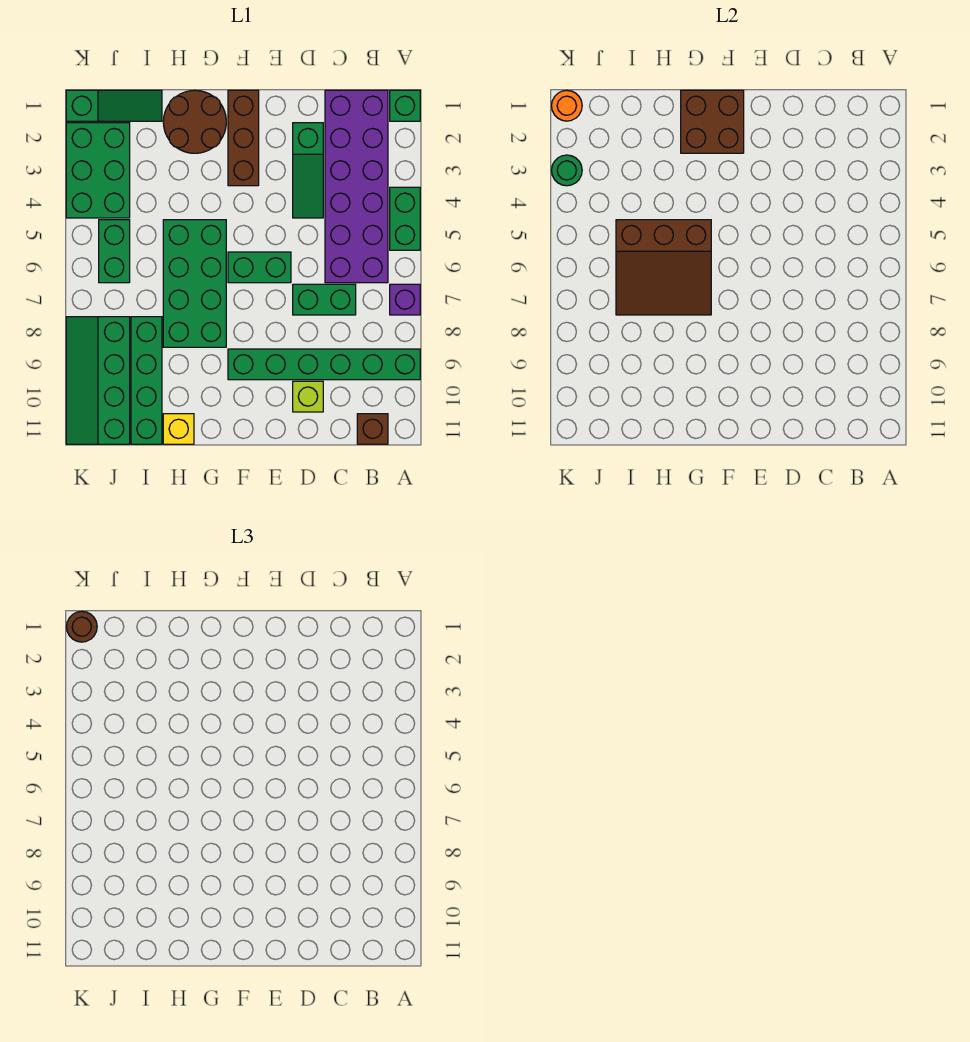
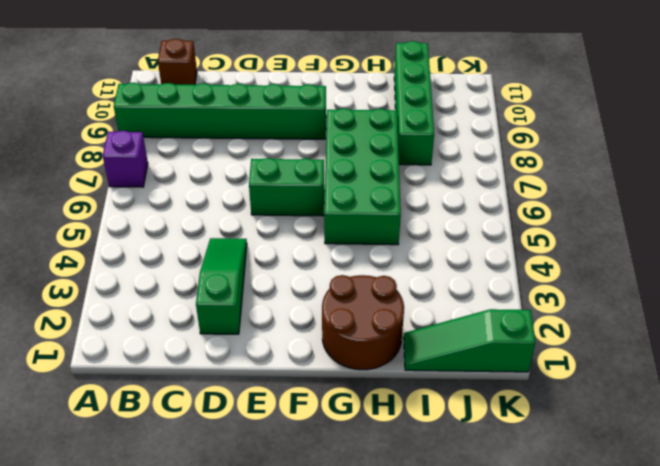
none -> green brick A1 level 1
none -> green brick A4:A5 level 1
none -> purple brick B1:C6 level 1

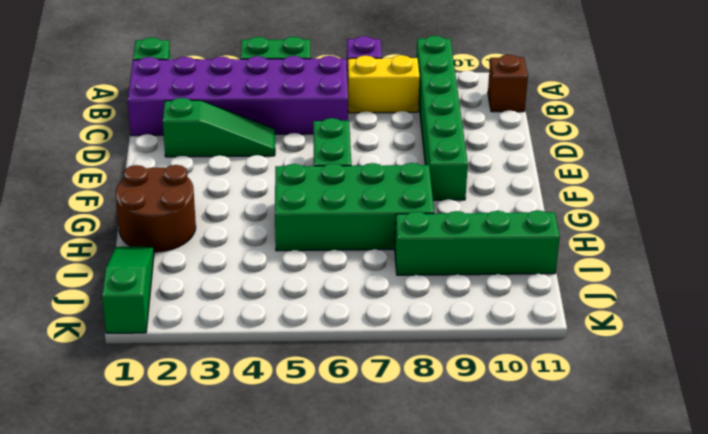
yellow brick B7:B8 level 1 -> none
none -> green brick C7:D7 level 1
none -> lime brick D10 level 1
none -> brown brick F1:F3 level 1

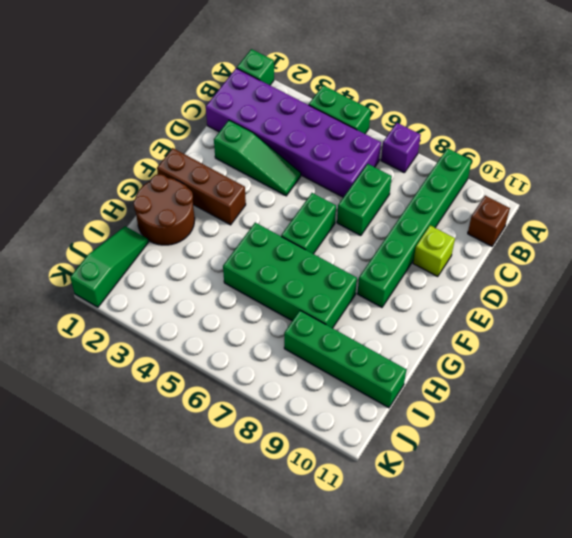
none -> yellow brick H11 level 1
none -> green brick J2:K4 level 1
none -> green brick J5:J6 level 1

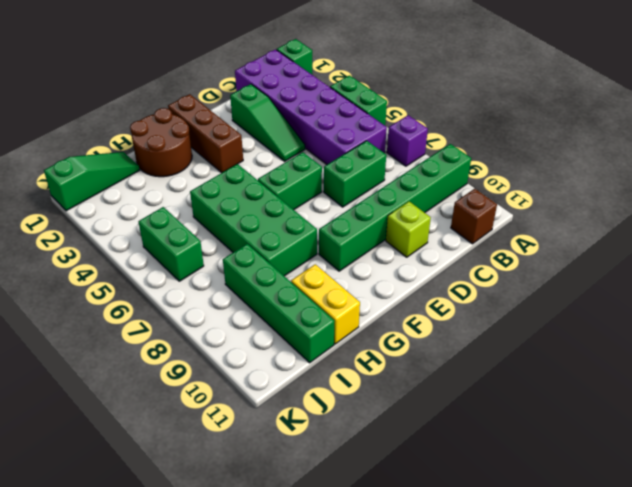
yellow brick H10:H11 level 1 -> yellow brick H11 level 1
none -> green brick J2:K4 level 1
none -> green slope J8:K11 level 1 top J
none -> brown brick F1:G2 level 2

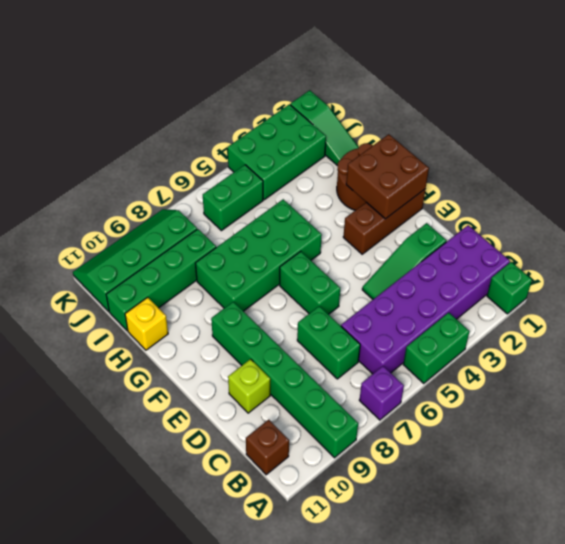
none -> brown slope G5:I7 level 2 top 5
none -> orange round brick K1 level 2
none -> green round brick K3 level 2

